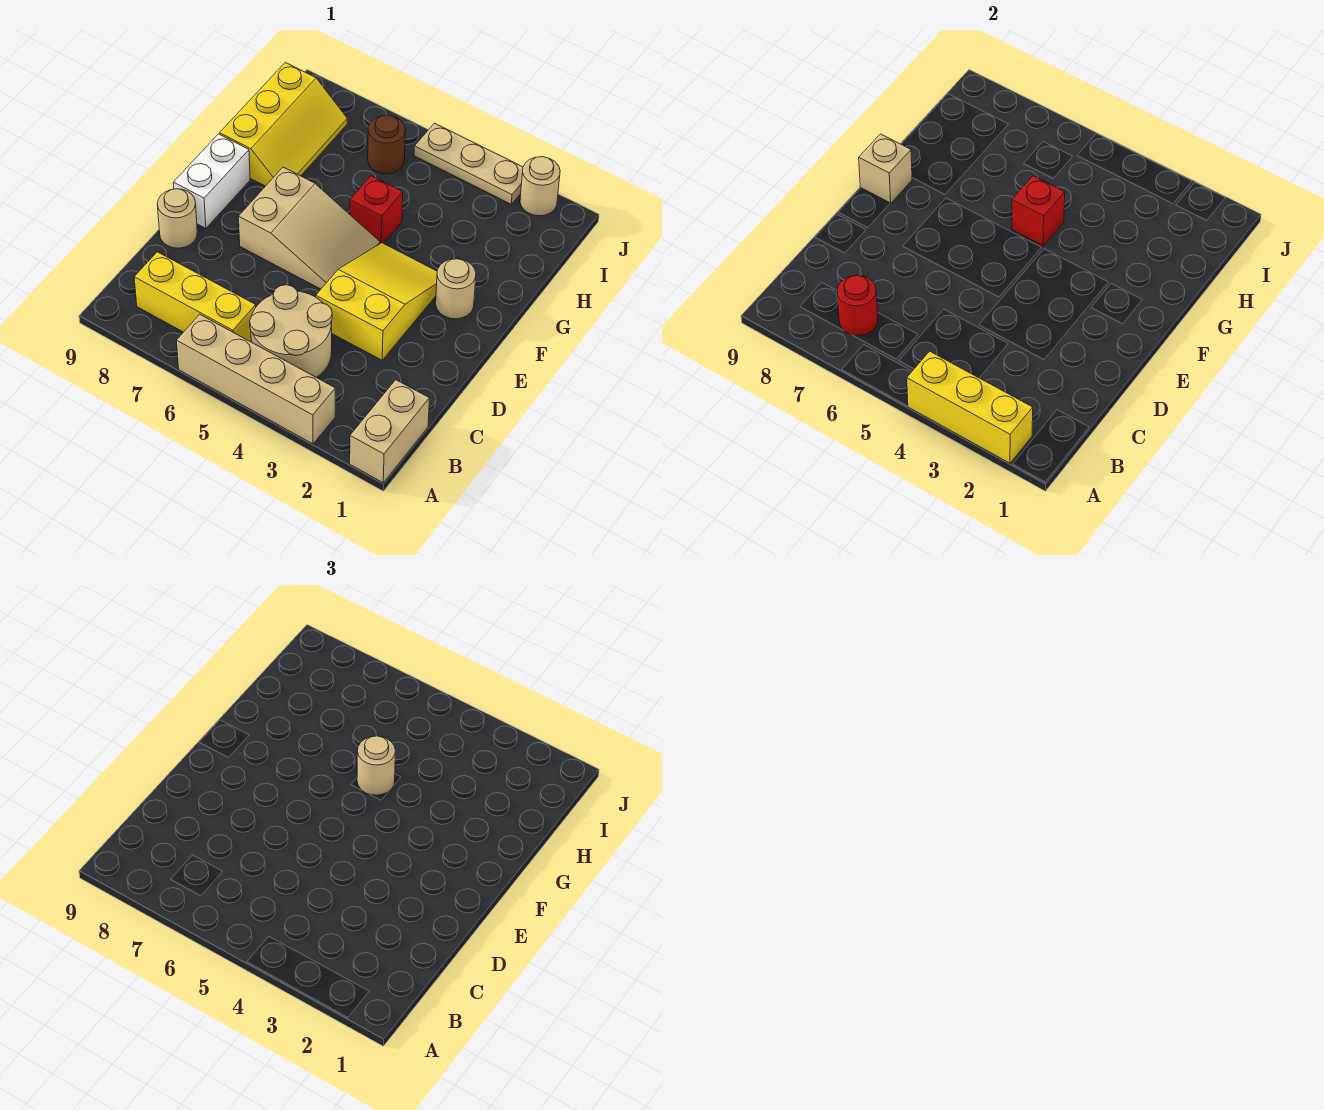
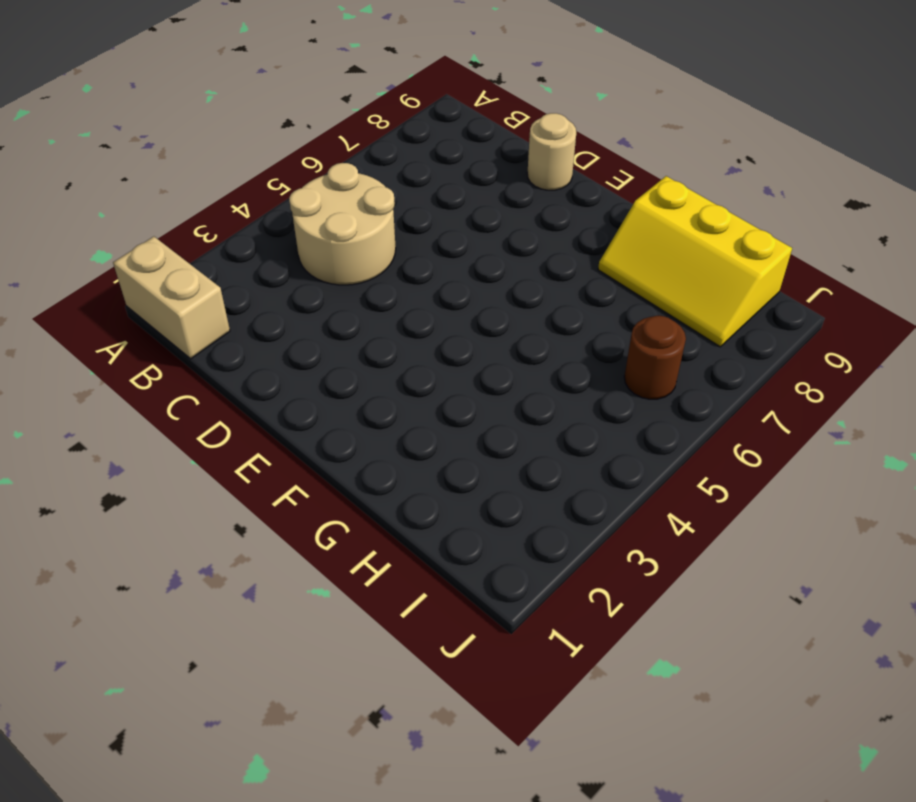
none -> tan brick A3:A6 level 1
none -> yellow brick B6:B8 level 1
none -> yellow slope D3:F4 level 1 top D

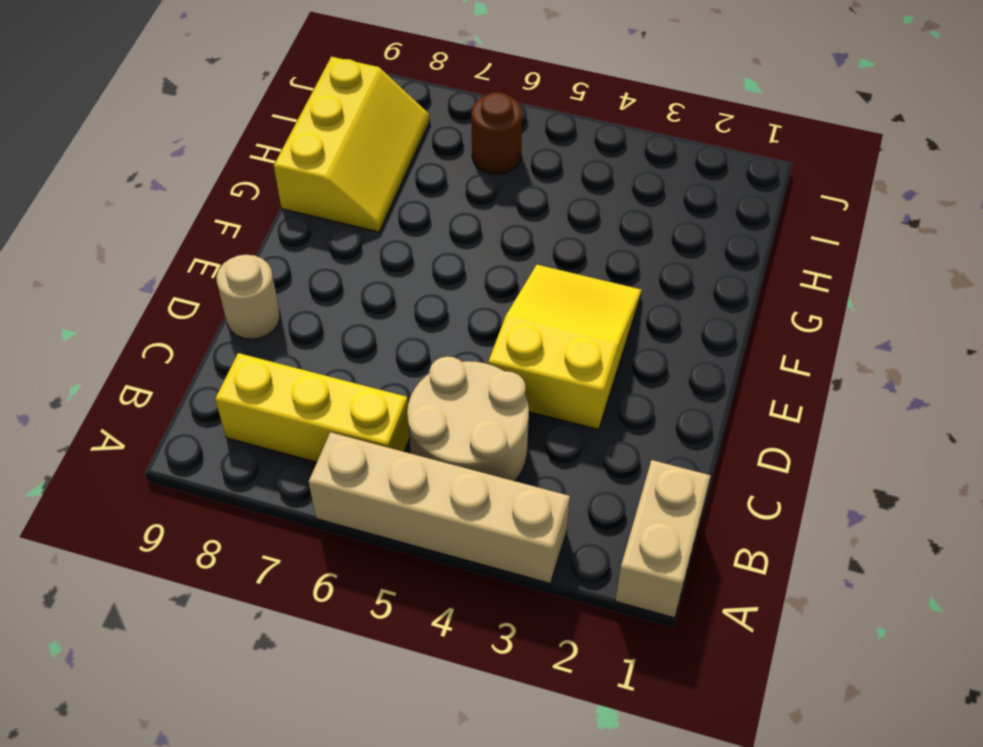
none -> tan slope E5:F7 level 1 top 7
none -> white brick E9:F9 level 1
none -> tan round brick F2 level 1

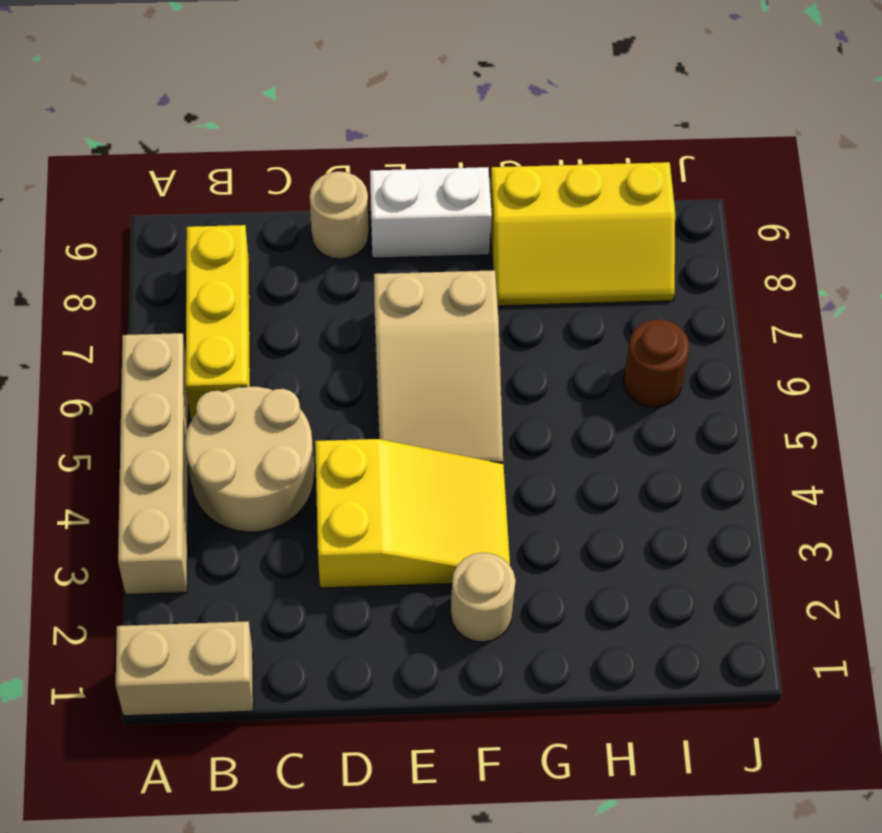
none -> red brick G5 level 1
none -> tan round brick J2 level 1
none -> tan plate J3:J5 level 1

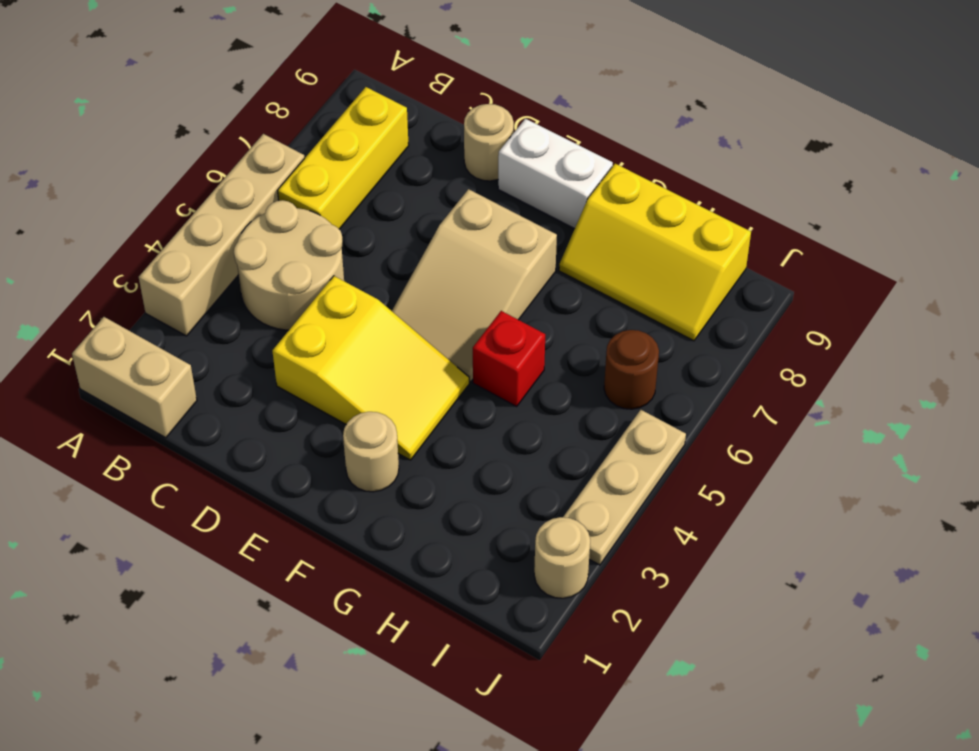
none -> yellow brick A2:A4 level 2
none -> red round brick B7 level 2
none -> tan brick F9 level 2

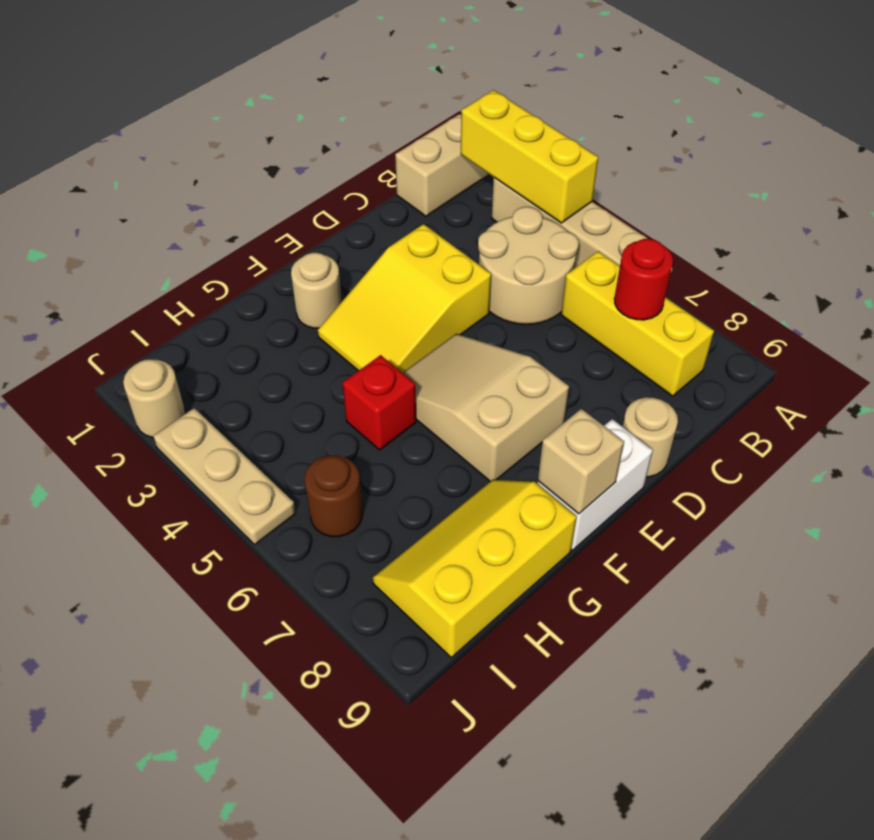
none -> red brick G5 level 2
none -> tan round brick G5 level 3

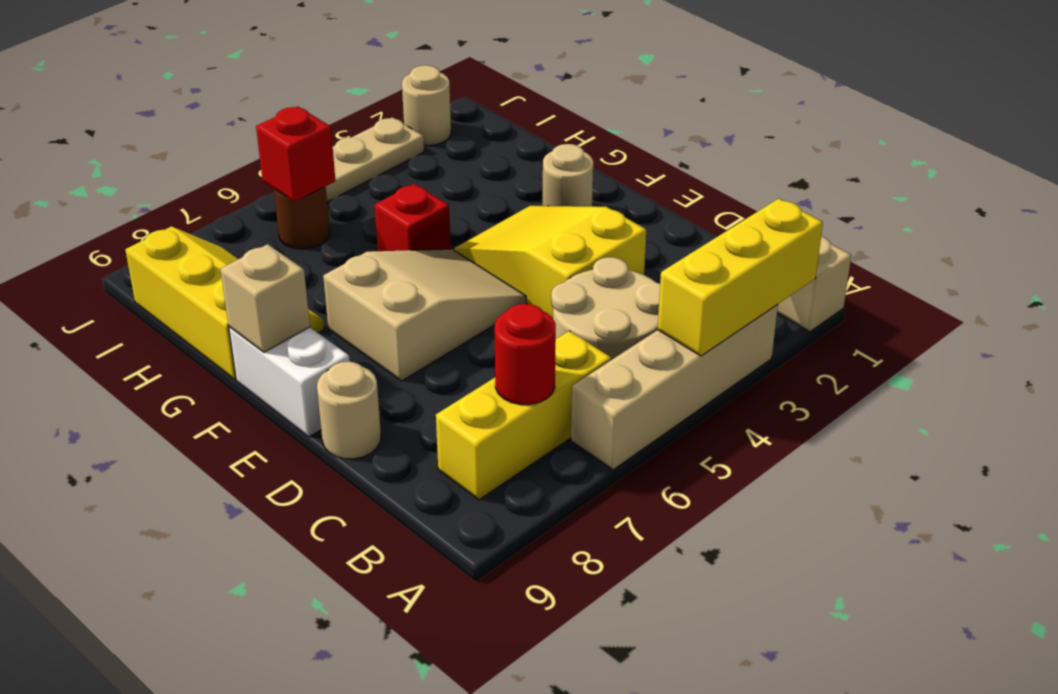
red brick I6 level 2 -> red brick G5 level 2
none -> tan round brick G5 level 3

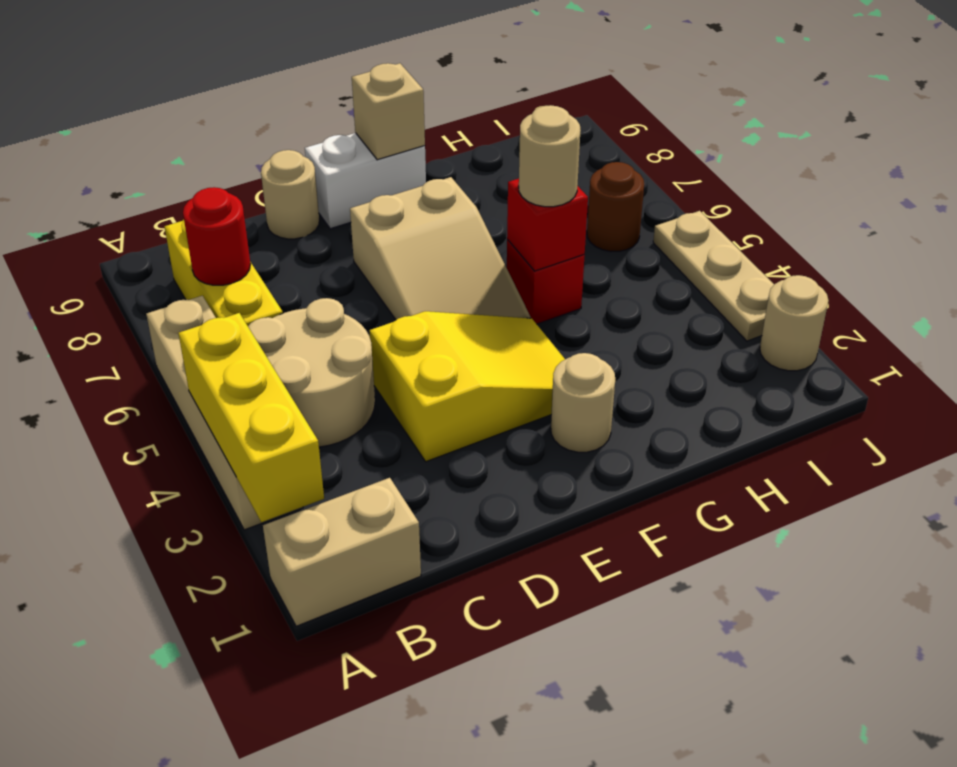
none -> yellow slope G8:I9 level 1 top 9

